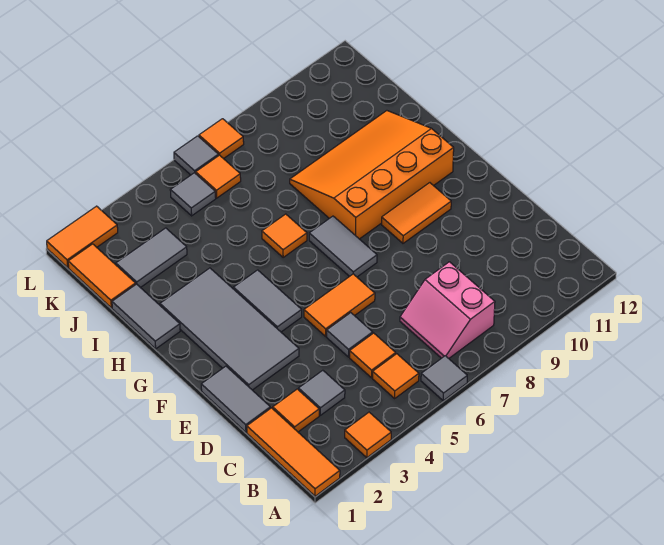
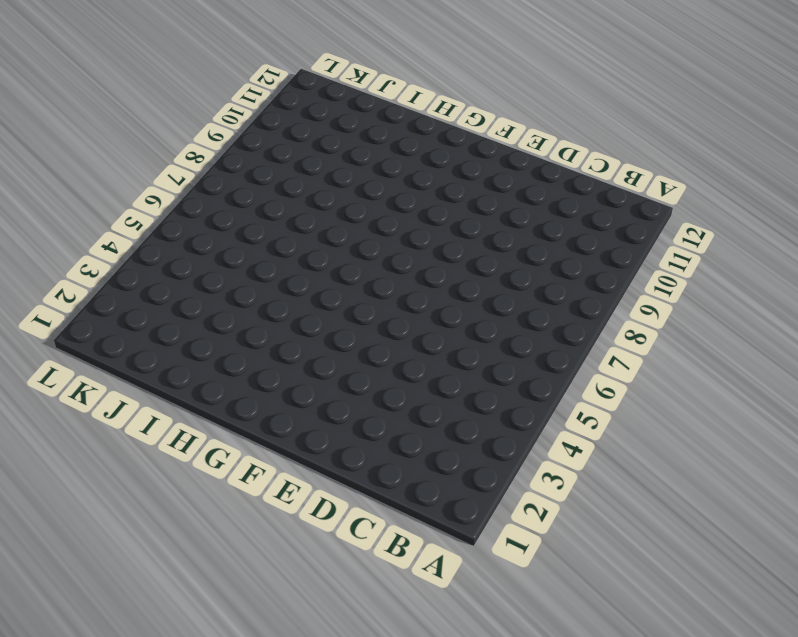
none -> orange tile A1:C1 level 1
none -> orange tile A3 level 1
none -> grey tile A6 level 1

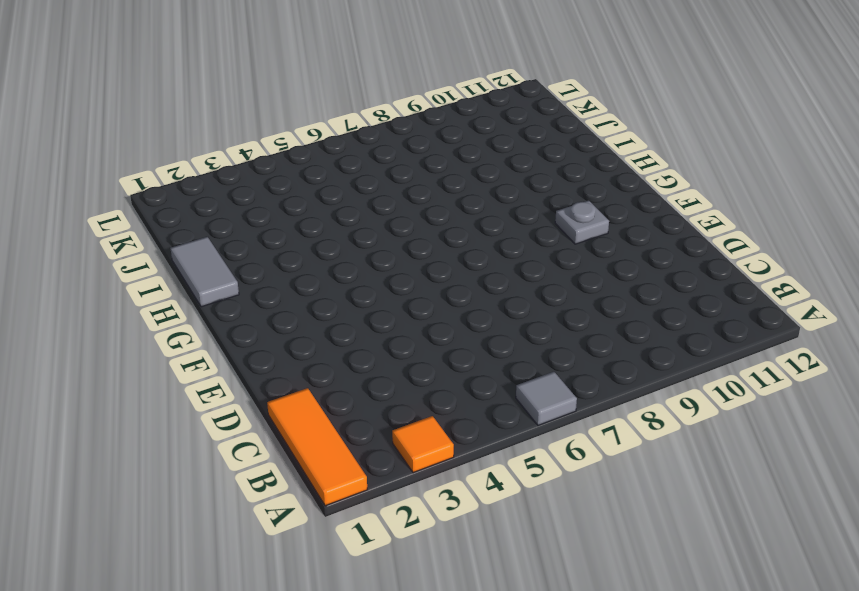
grey plate F10 level 1 -> orange tile F9:F10 level 1
none -> orange tile B5 level 1
none -> pink slope B7:C8 level 1 top 8
none -> orange tile C2 level 1

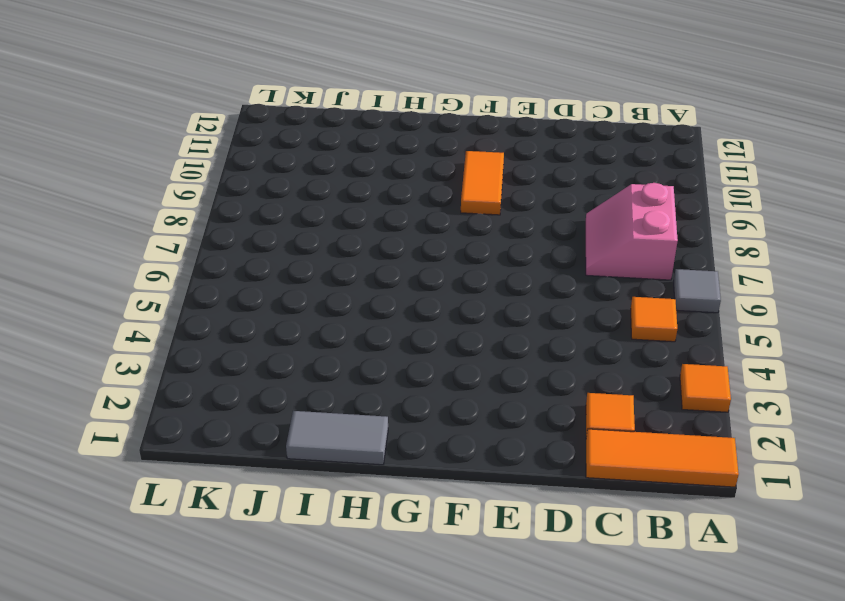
pink slope B7:C8 level 1 top B -> pink slope B7:C8 level 1 top 8
none -> grey tile C3 level 1
none -> orange tile C5 level 1
none -> grey tile D1:E1 level 1

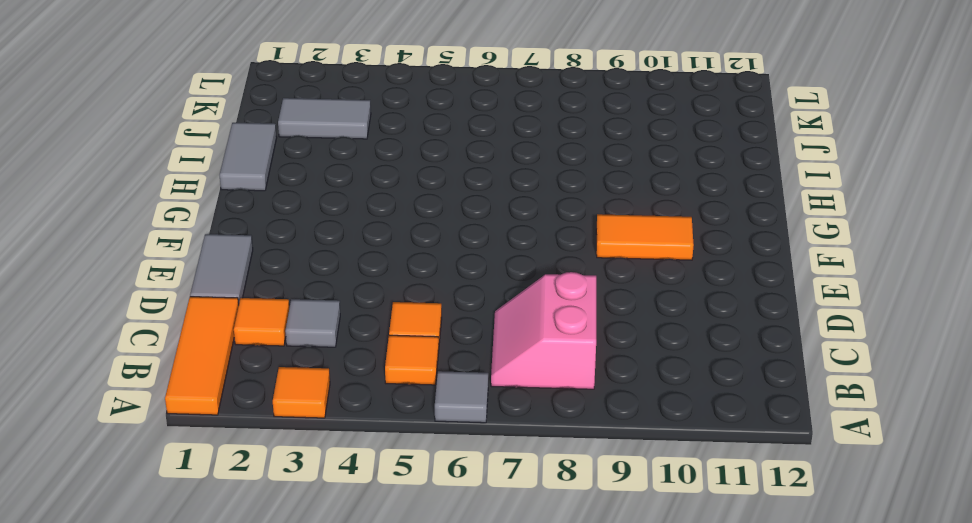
none -> grey tile D5 level 1
none -> grey tile E2:H3 level 1
none -> orange tile E5:E6 level 1

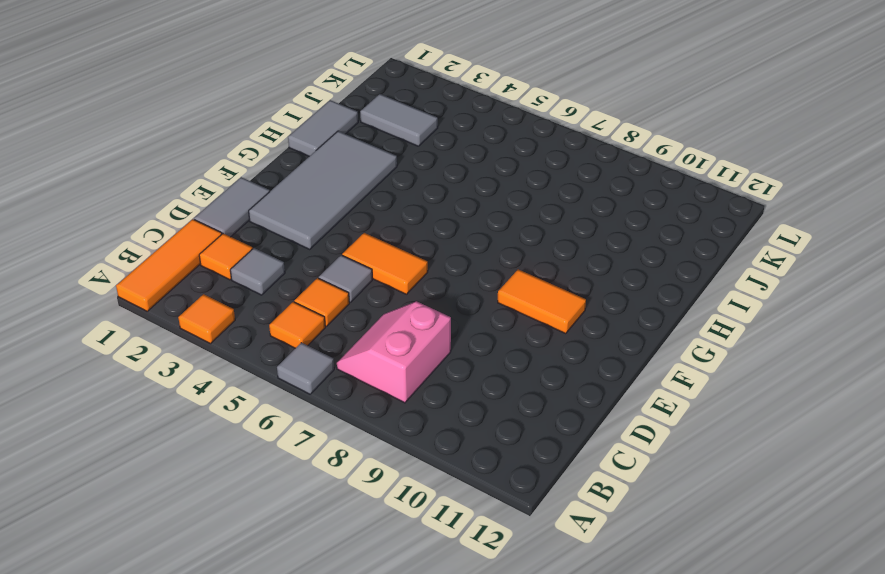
none -> grey tile F4:G4 level 1
none -> grey tile F7:G7 level 1
none -> orange slope G8:I11 level 1 top G

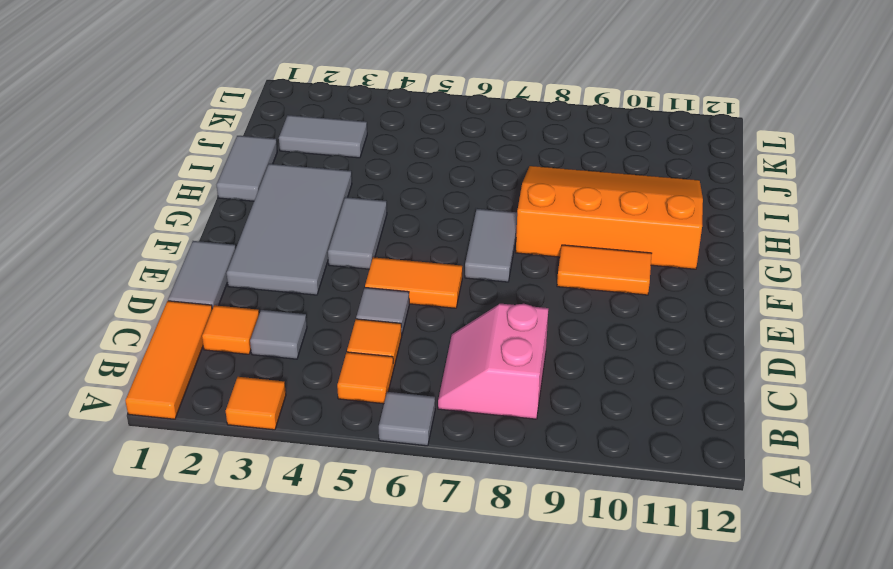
none -> orange tile H6 level 1
none -> orange tile J1:K1 level 1
none -> grey tile K5 level 1

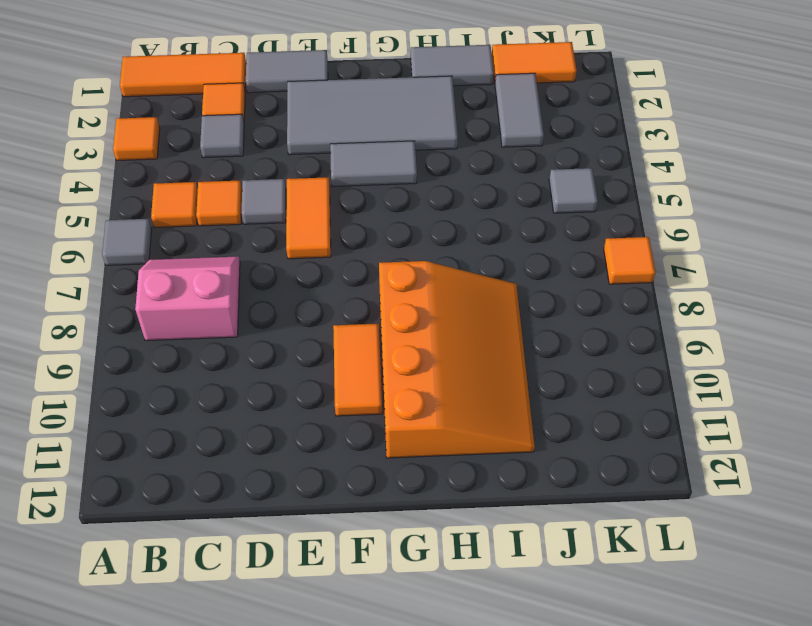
none -> grey tile F7:G7 level 1
none -> orange tile H6 level 1
none -> orange tile K6 level 1

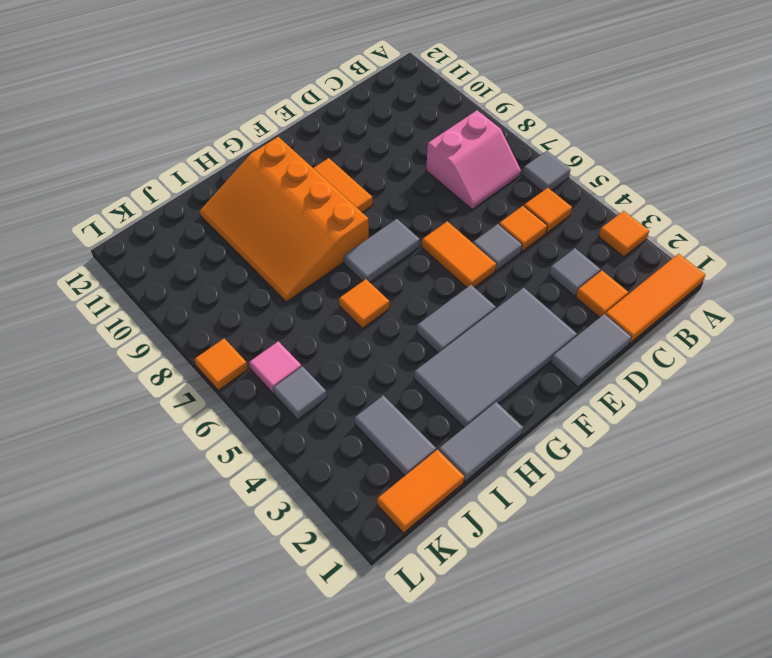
pink tile K6 level 1 -> orange tile K6 level 1
none -> orange tile L1:L2 level 1
none -> grey tile L6 level 1

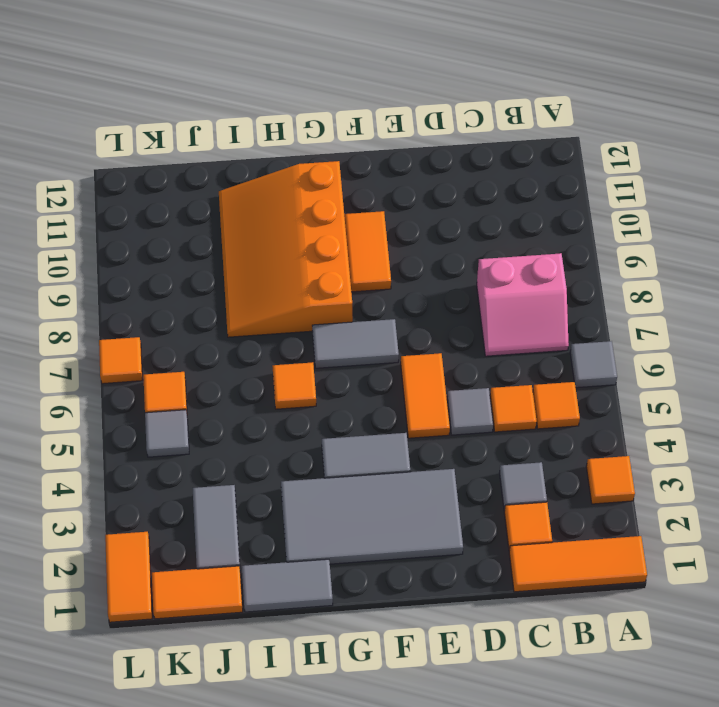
none -> grey tile D1:E1 level 1
none -> grey tile L6 level 1

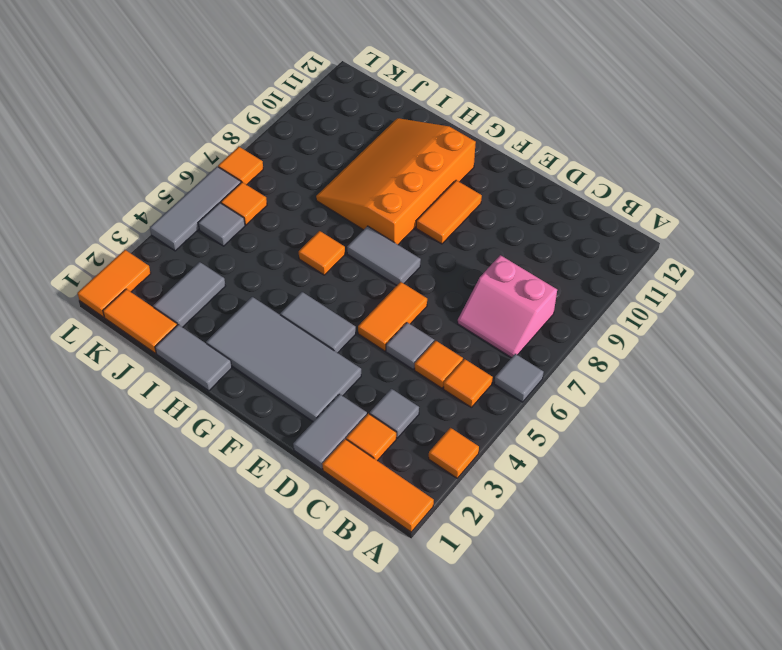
grey tile D1:D2 level 1 -> grey tile D1:E1 level 1
grey tile L4:L6 level 1 -> grey tile L6 level 1

